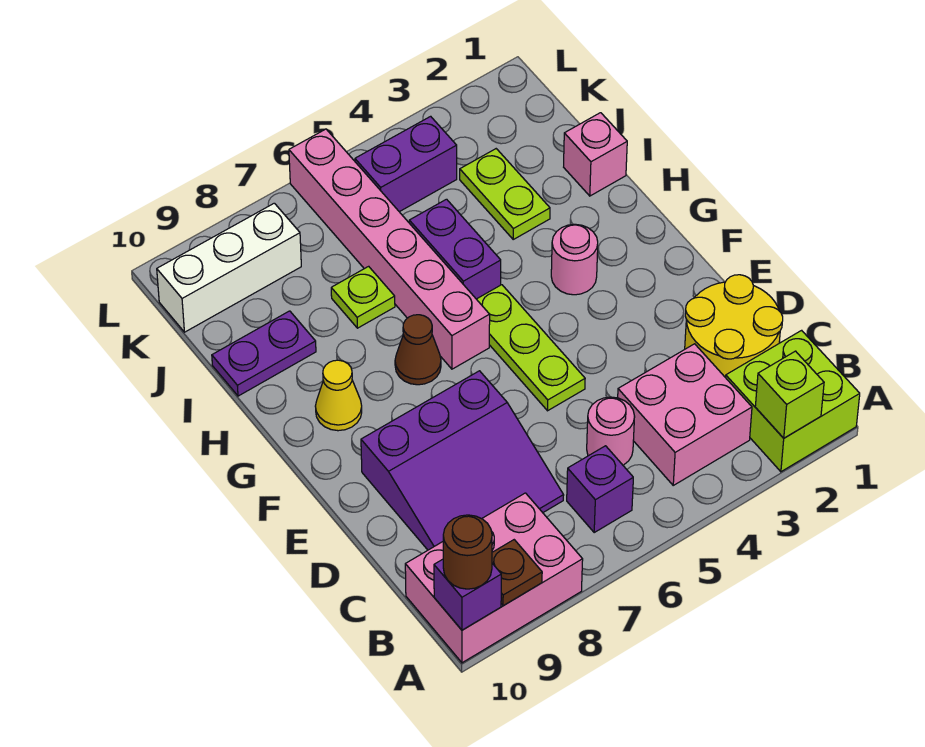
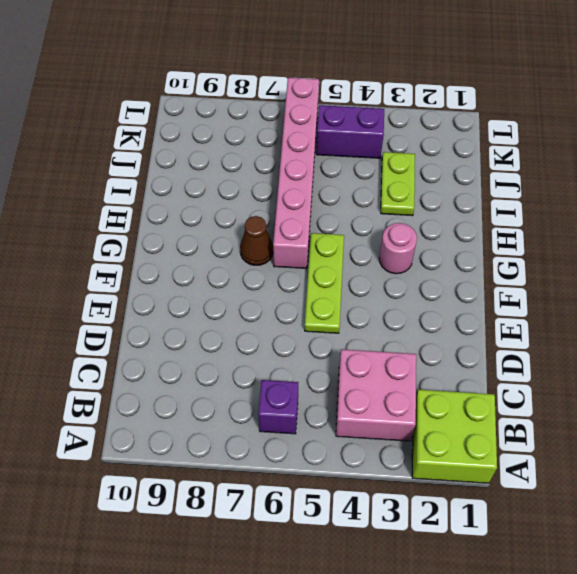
none -> pink brick A8:B10 level 1
none -> yellow round brick C1:D2 level 1
none -> pink round brick C5 level 1

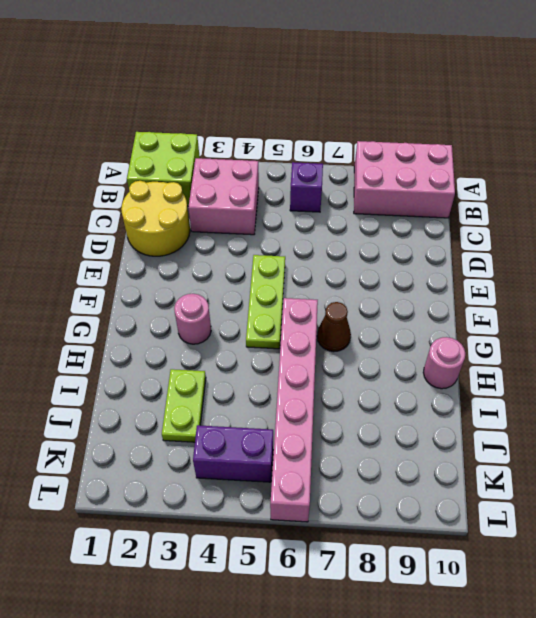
pink round brick H10 level 1 -> pink round brick C5 level 1
none -> purple slope C7:E9 level 1 top E
none -> yellow cone G9 level 1
none -> purple brick H5:I5 level 1

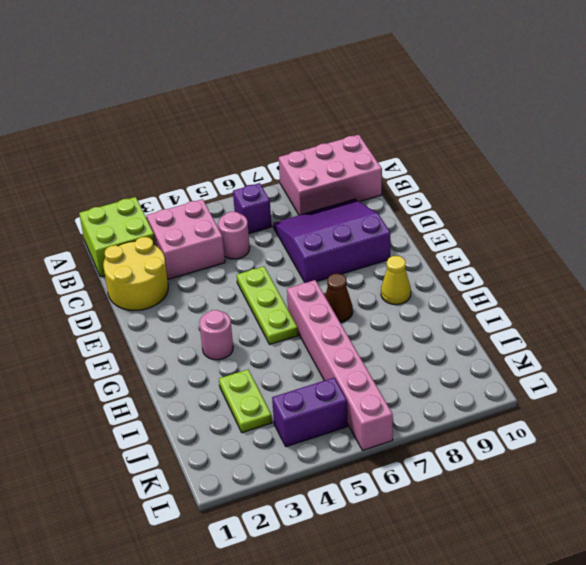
none -> purple brick H5:I5 level 1
none -> pink brick I1 level 1
none -> lime plate I7 level 1

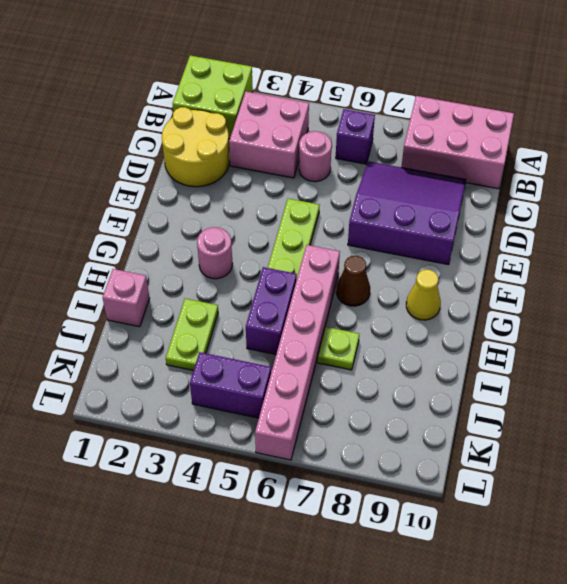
none -> purple plate I9:I10 level 1
none -> white brick K8:K10 level 1
none -> lime brick A2 level 2

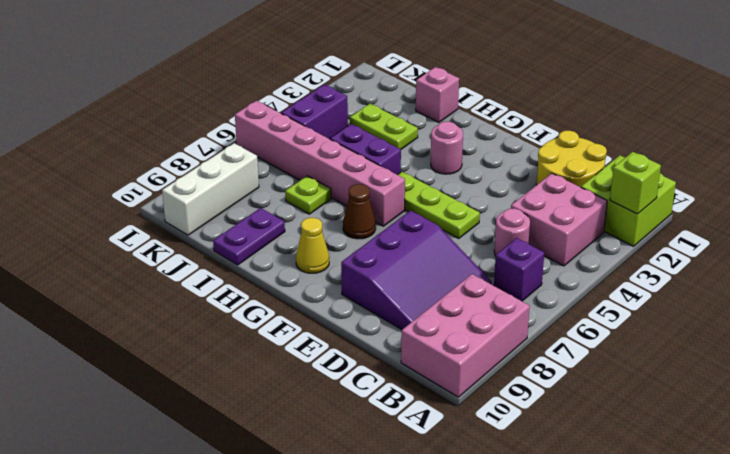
none -> brown plate A9 level 2
none -> purple brick A10 level 2
none -> brown round brick A10 level 3

